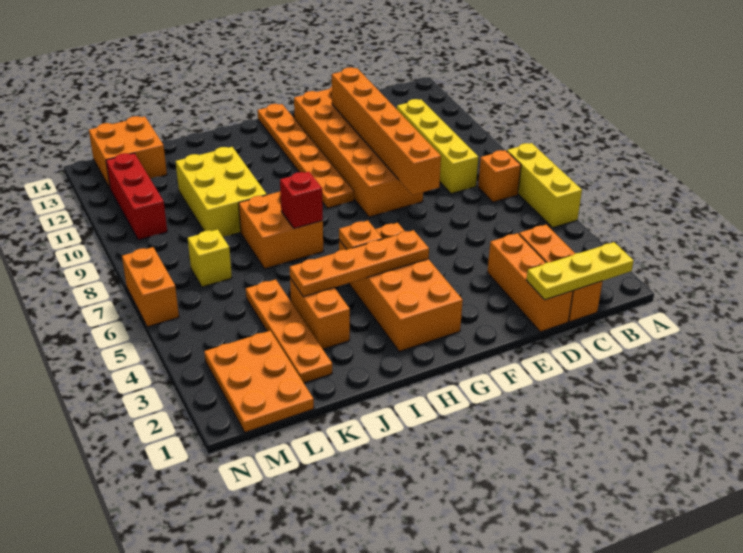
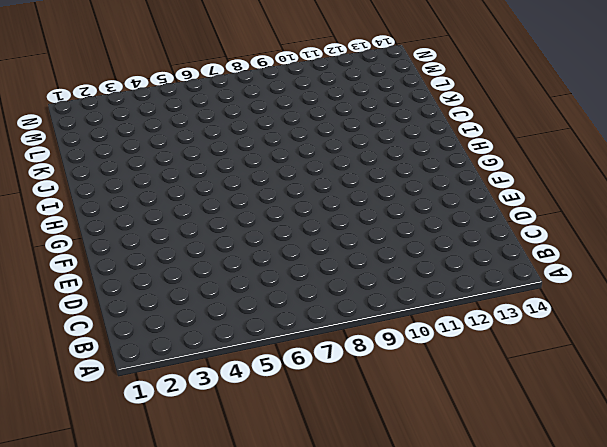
none -> yellow brick A5:A7 level 1
none -> orange brick B7 level 1
none -> orange brick C1:C3 level 1

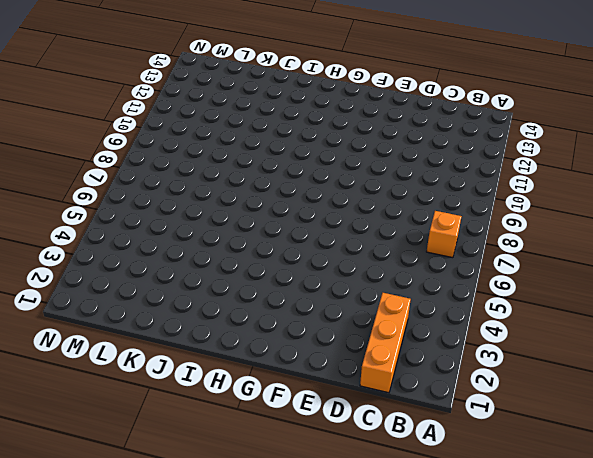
none -> yellow brick A5:A7 level 1
none -> yellow brick C8:C11 level 1
none -> orange brick D1:D3 level 1

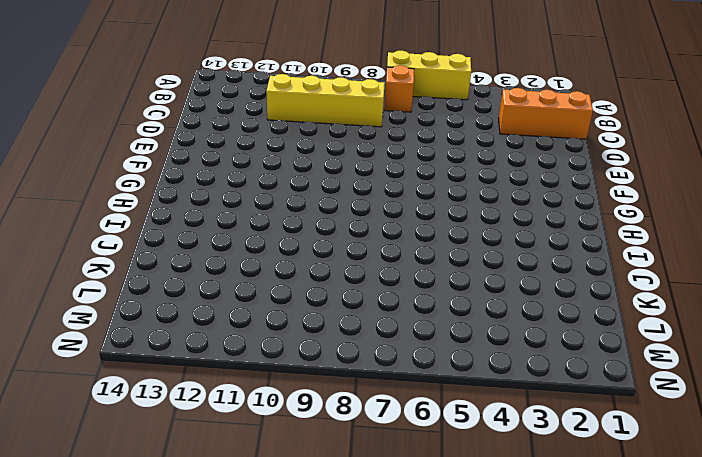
none -> orange brick D1:D3 level 1
none -> orange brick E8:F13 level 1
none -> orange brick G2:H5 level 1

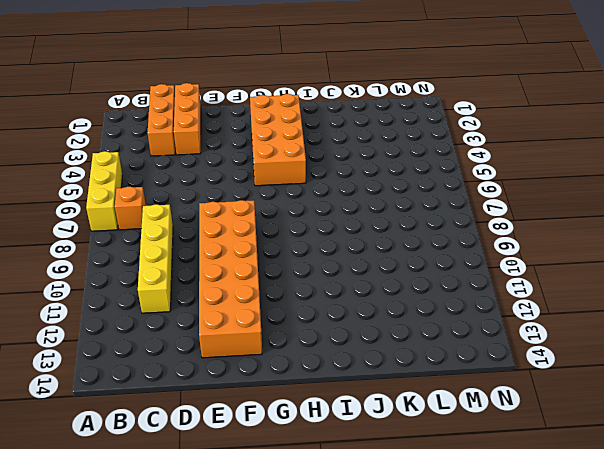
none -> orange plate G9:G14 level 1
none -> orange brick I7:J8 level 1
none -> orange brick J3:J4 level 1

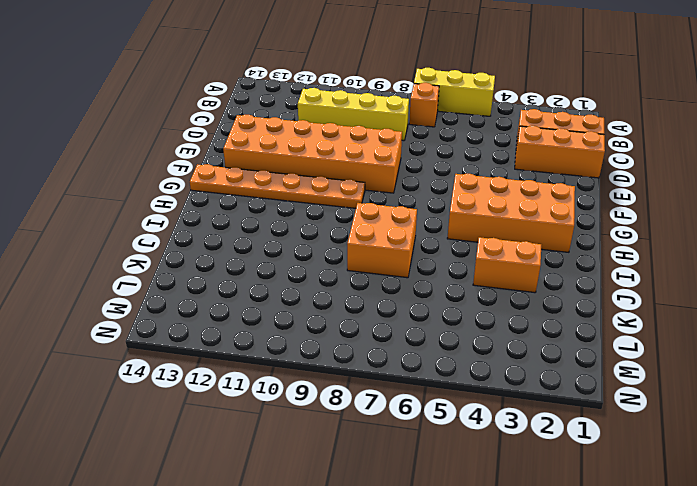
none -> yellow brick J9:K11 level 1
none -> orange plate K2:K5 level 1
none -> orange plate L1:M3 level 1

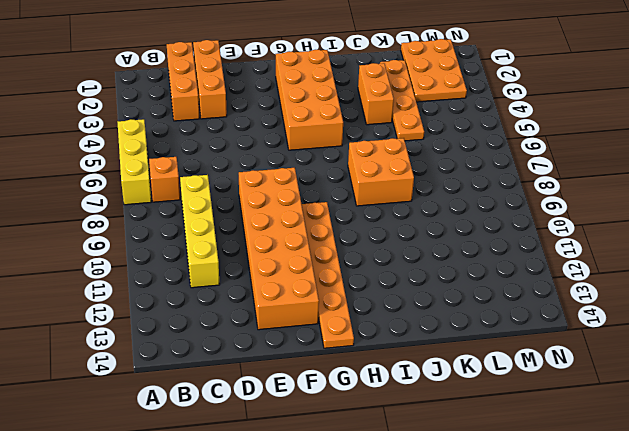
none -> yellow brick J9:K11 level 1
none -> yellow brick L7 level 1
none -> orange brick L13:M14 level 1

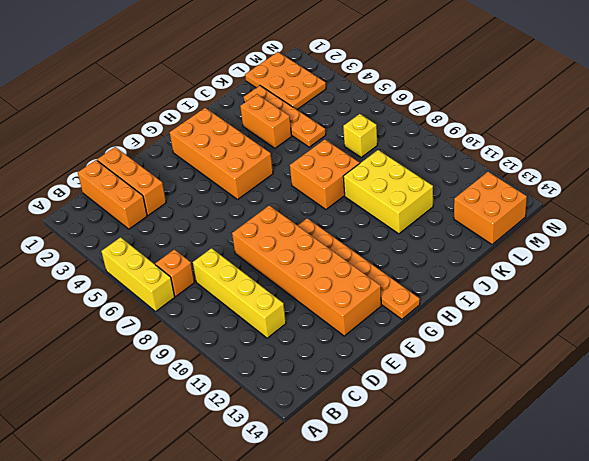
none -> red brick M10:M12 level 1
none -> orange brick N6:N7 level 1
none -> yellow plate B1:D1 level 2

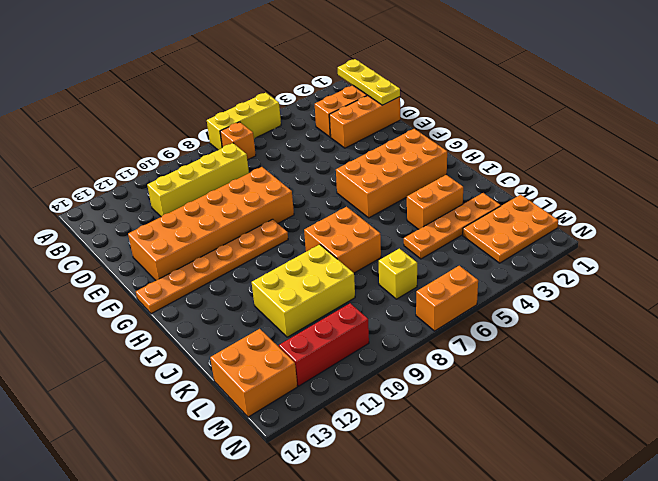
none -> orange brick E7:E12 level 2
none -> orange plate G4:J4 level 2
none -> orange plate H5 level 2

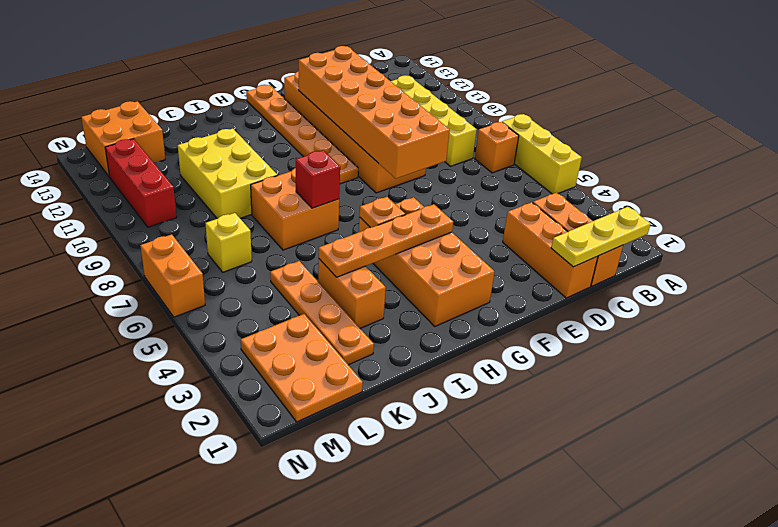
orange brick E7:F12 level 2 -> orange brick E7:E12 level 2

